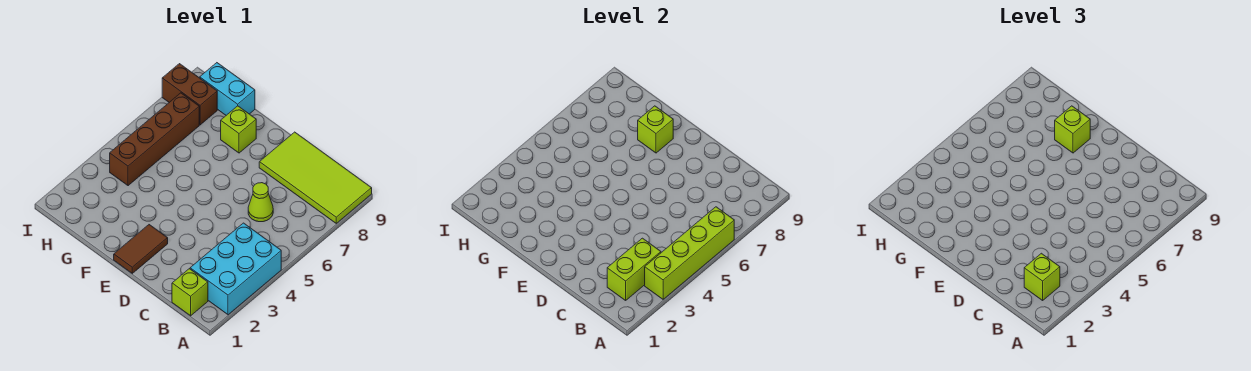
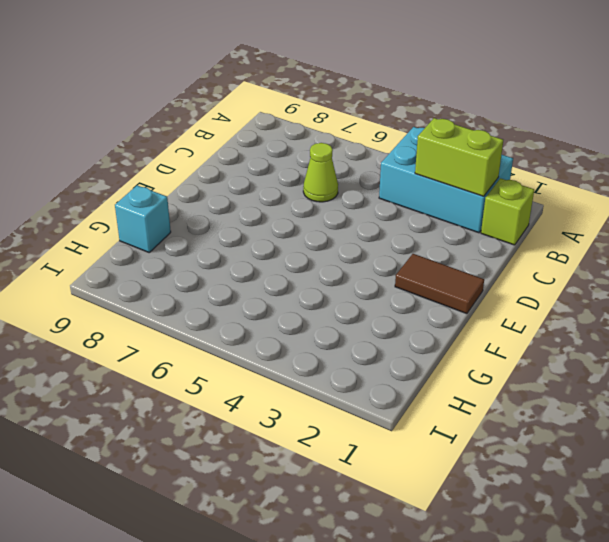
cyan brick G9 level 1 -> cyan brick G9:H9 level 1
none -> lime tile A8:D9 level 1
none -> lime brick F8 level 1
none -> brown brick H4:H7 level 1

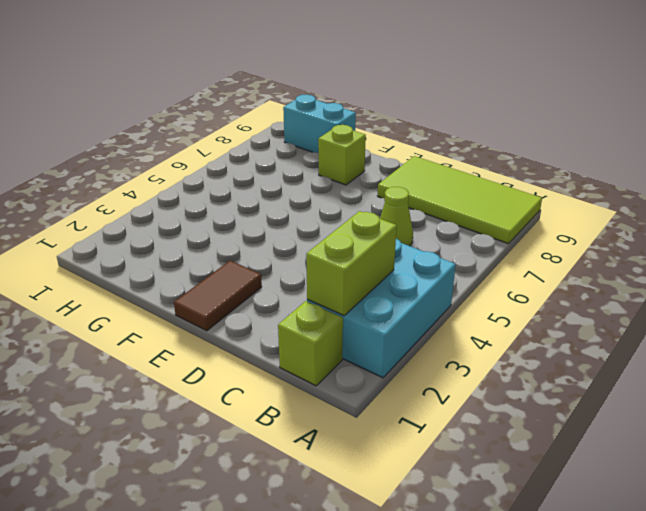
none -> brown brick H4:H7 level 1
none -> brown brick H8:I8 level 1
none -> lime brick A3:A6 level 2

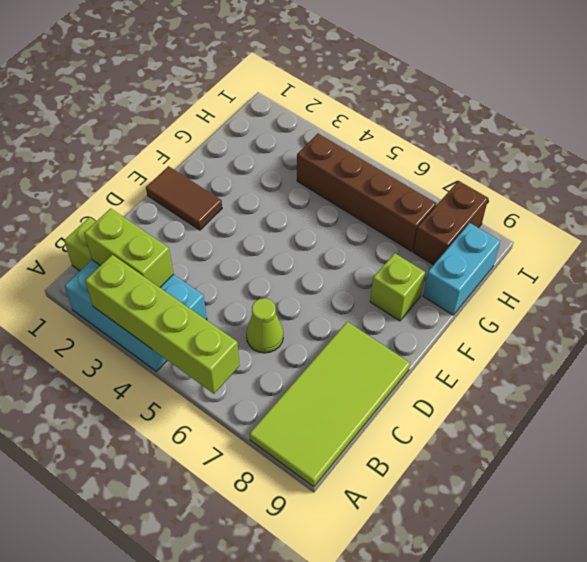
none -> lime brick F8 level 2
none -> lime brick B2 level 3
none -> lime brick F8 level 3

